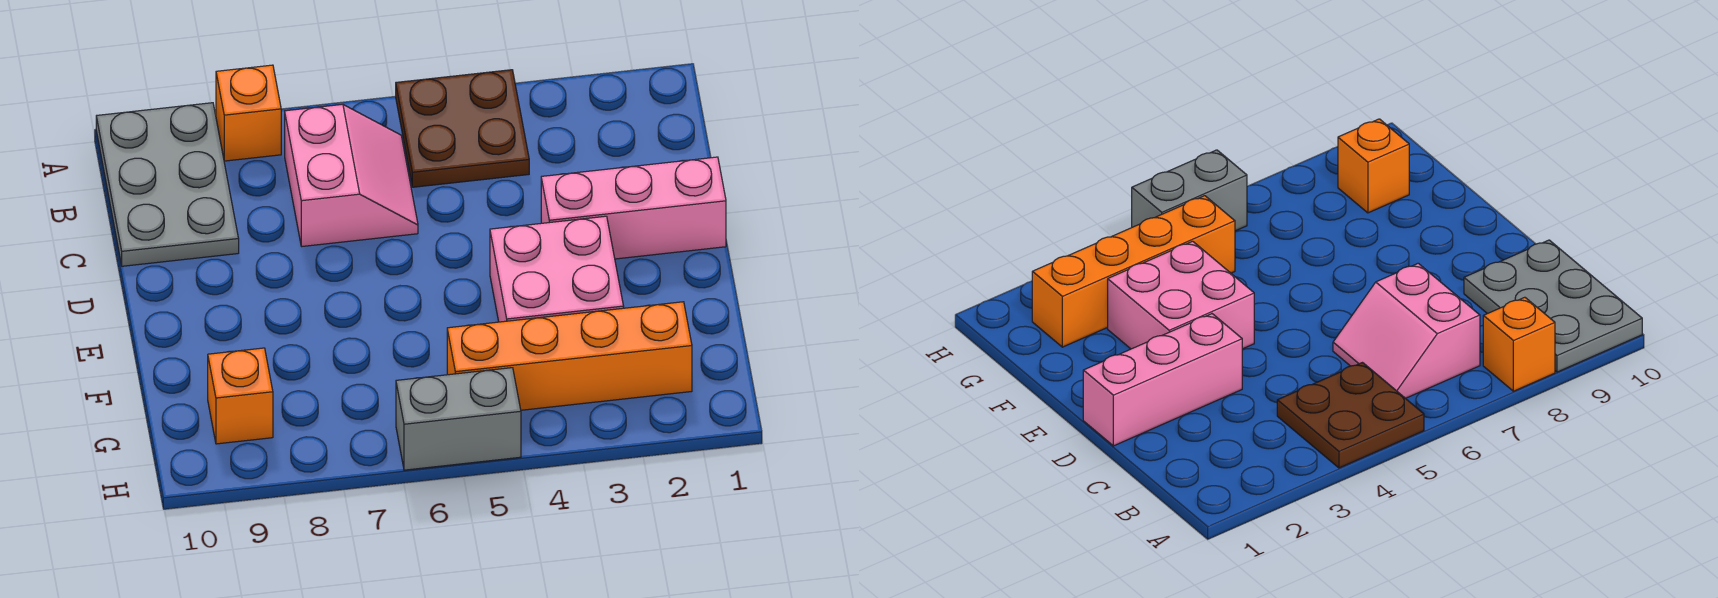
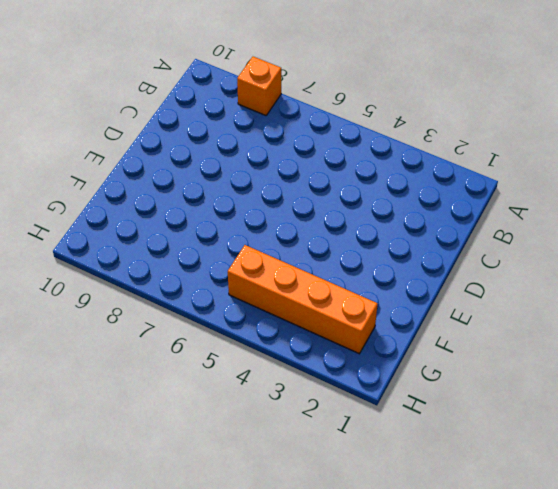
none -> brown plate A4:B5 level 1
none -> grey plate A9:C10 level 1

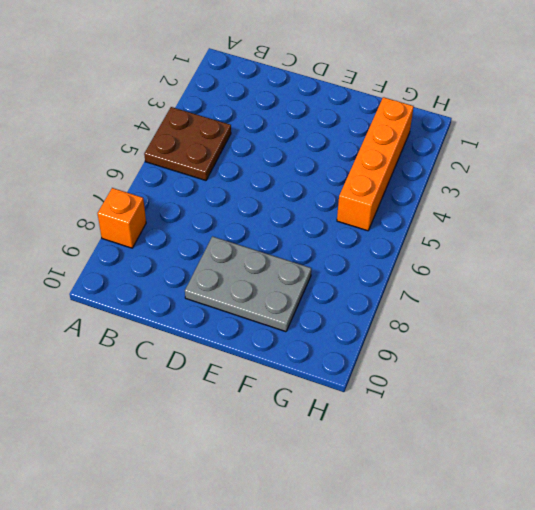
grey plate D8:F9 level 1 -> grey plate A9:C10 level 1
none -> pink slope B6:C7 level 1 top 7
none -> pink brick D1:D3 level 1

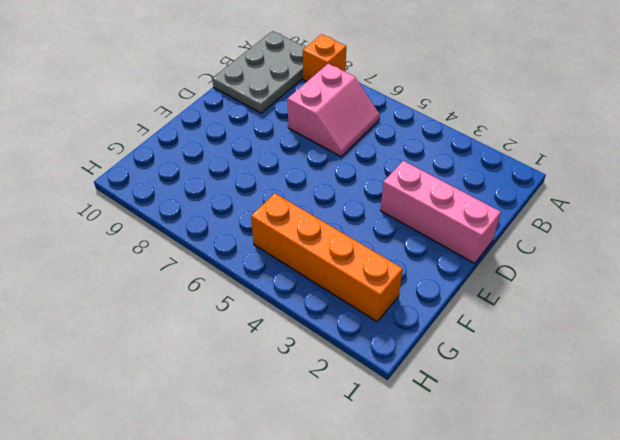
none -> brown plate A4:B5 level 1
none -> pink brick E3:F4 level 1

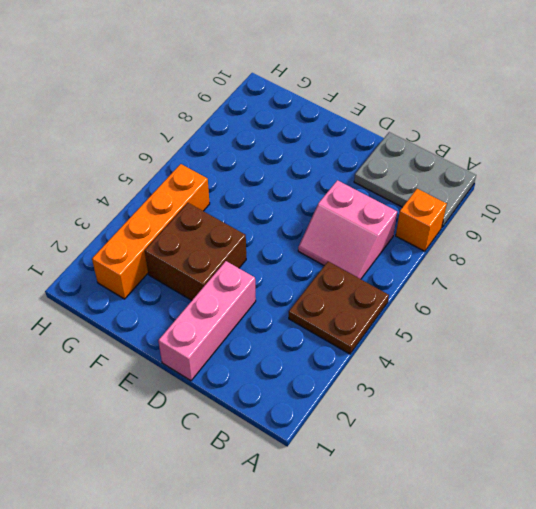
brown brick E3:F4 level 1 -> pink brick E3:F4 level 1
none -> orange brick G9 level 1
none -> grey brick H5:H6 level 1

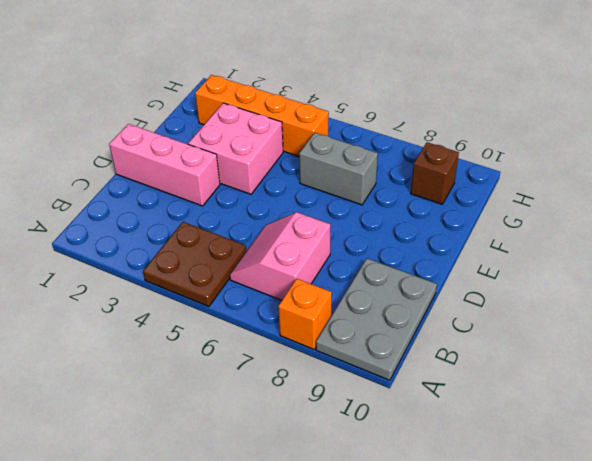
grey brick F6:F7 level 1 -> grey brick H5:H6 level 1
brown brick G9 level 1 -> orange brick G9 level 1

